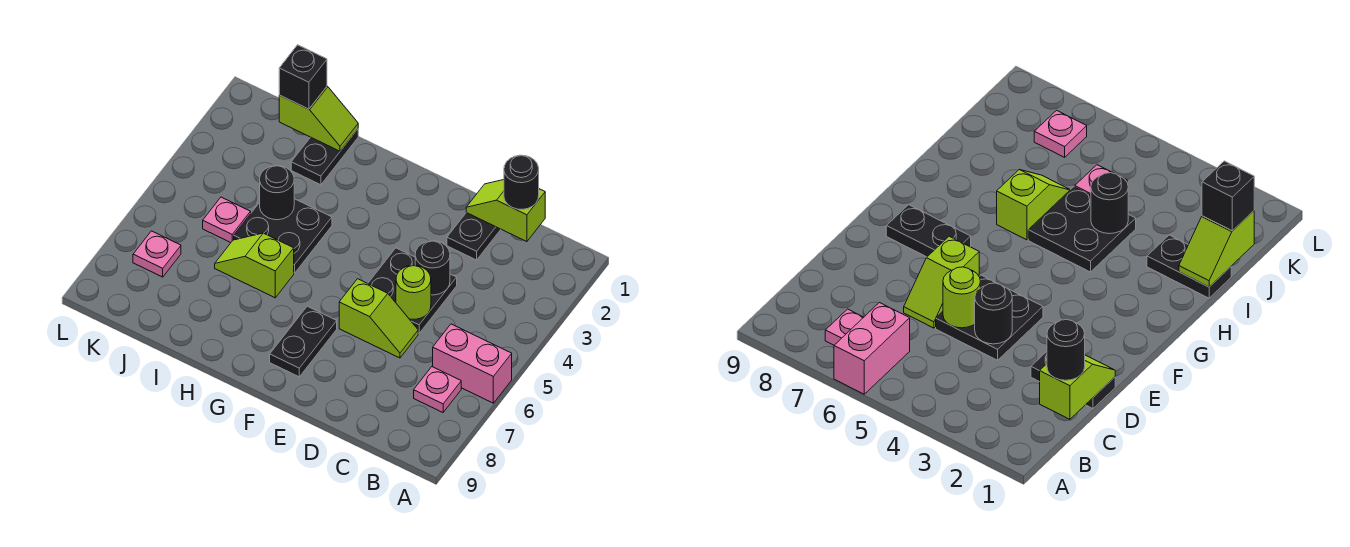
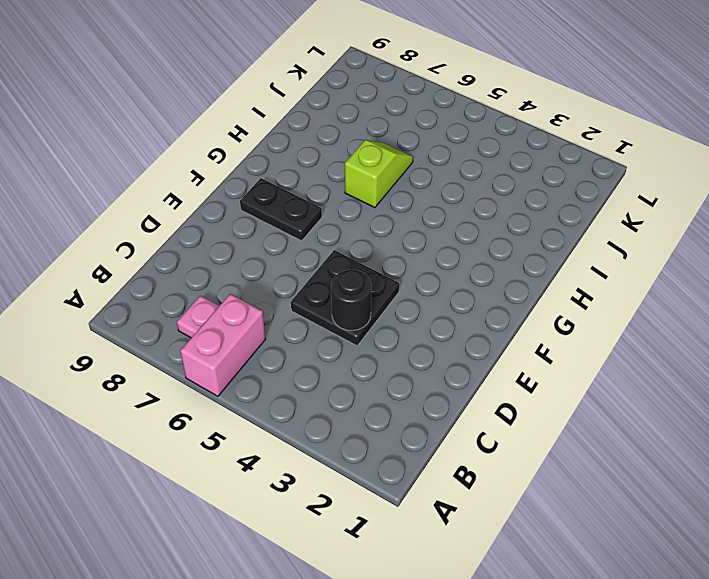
none -> black plate D1:D2 level 1
none -> lime slope D6:E6 level 1 top E
none -> black plate H4:I5 level 1

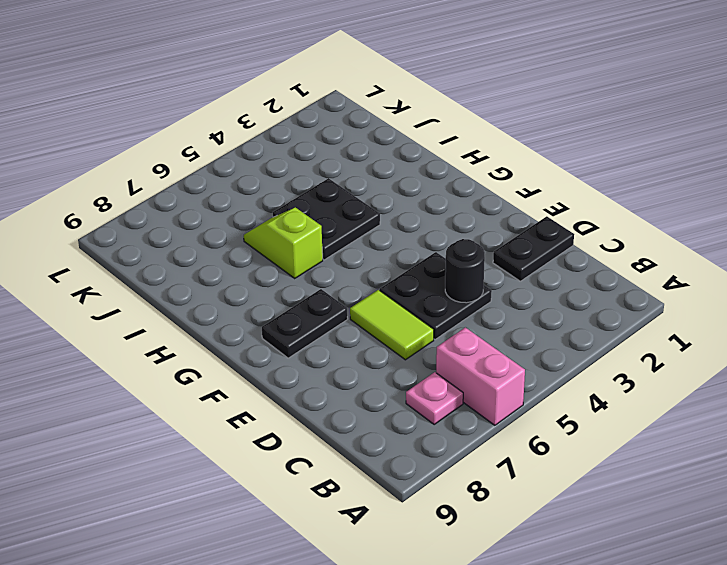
lime tile D6:E6 level 1 -> lime slope D6:E6 level 1 top E
none -> black plate I1:I2 level 1
none -> pink plate J5 level 1
none -> pink plate K7 level 1

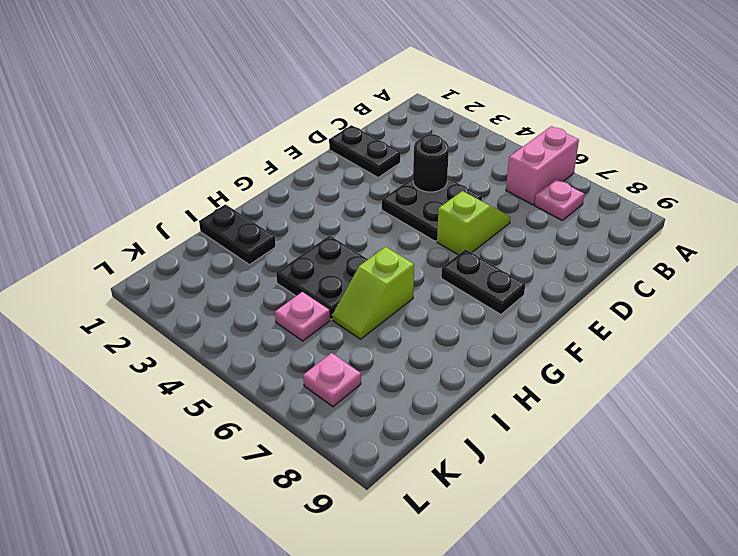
none -> lime slope C1:D1 level 2 top C
none -> lime round brick D5 level 2
none -> lime slope I1:J1 level 2 top J

